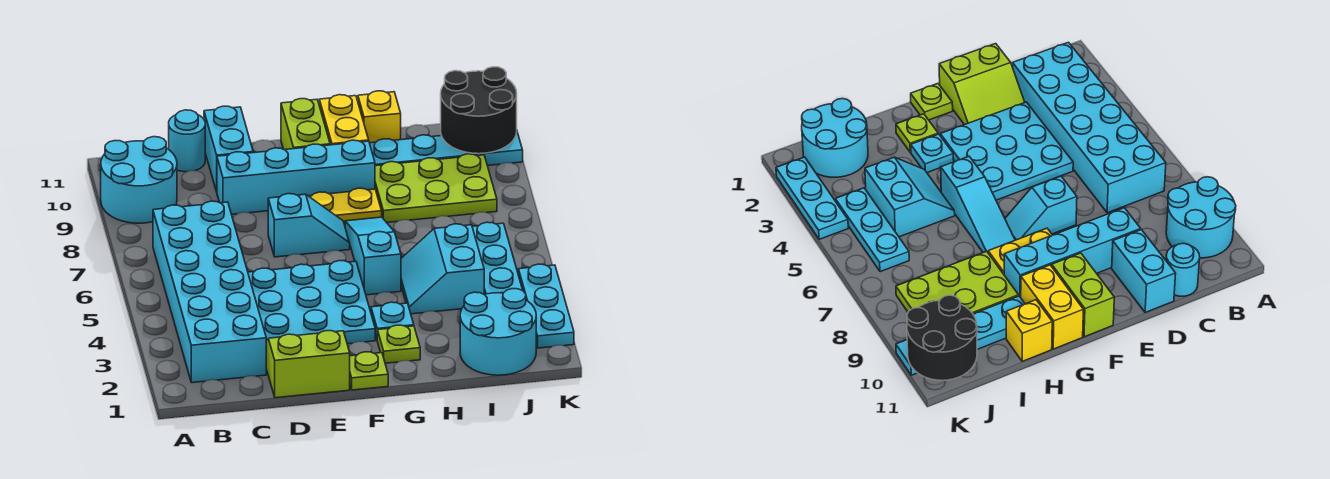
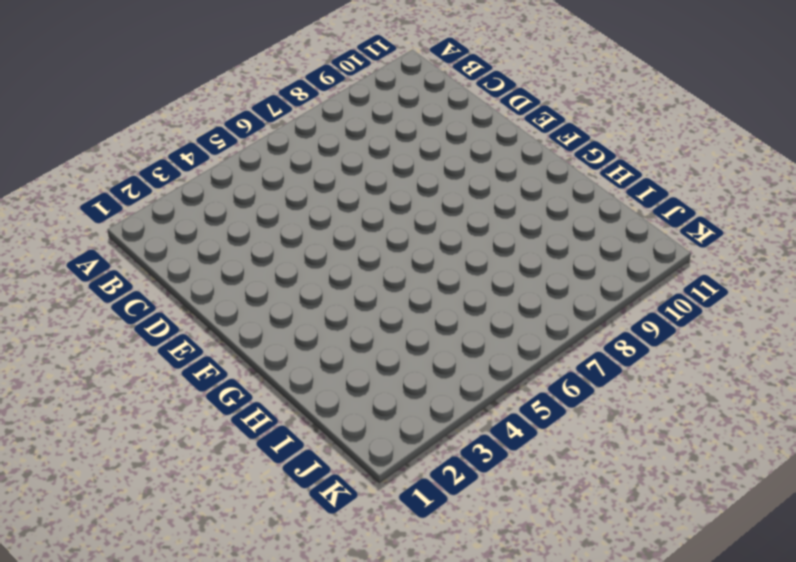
none -> cyan round brick A9:B10 level 1
none -> cyan brick B2:C7 level 1
none -> cyan round brick C11 level 1

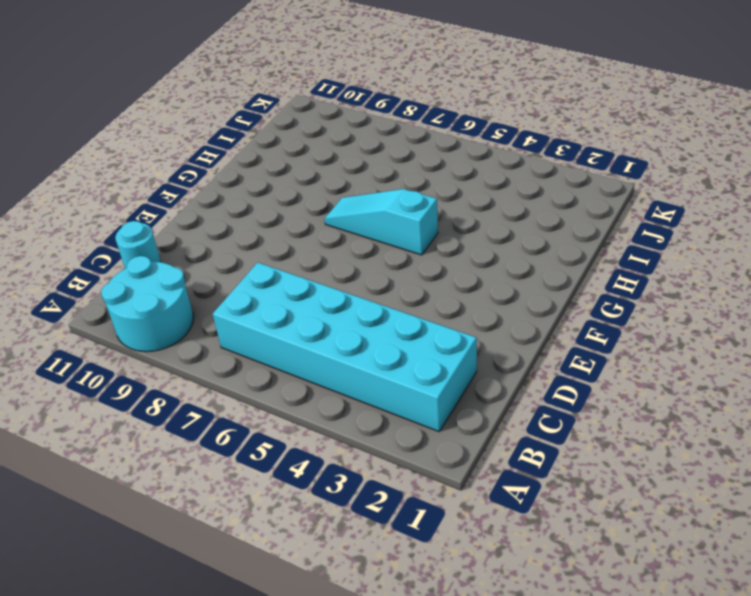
none -> lime slope D1:E2 level 1 top 1
none -> cyan plate D3:F5 level 1
none -> cyan brick D9:G9 level 1

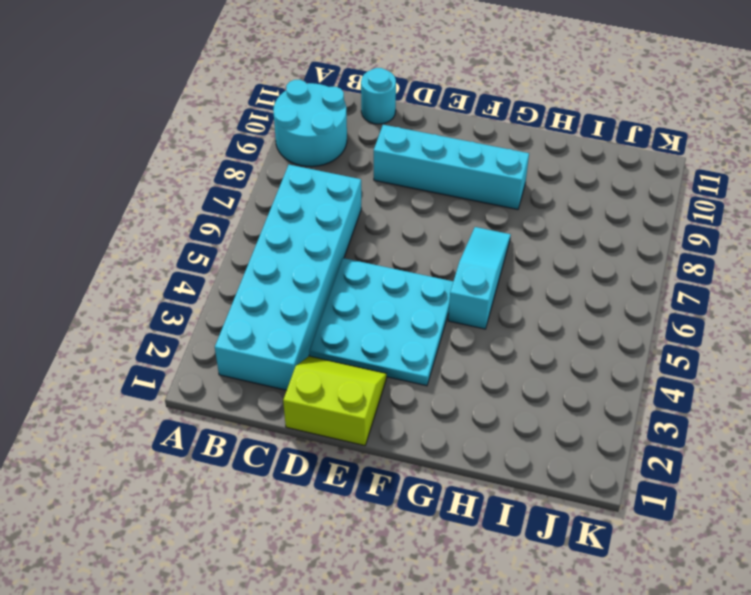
none -> cyan brick D10:D11 level 1
none -> cyan slope E7:F7 level 1 top E
none -> lime plate F1 level 1

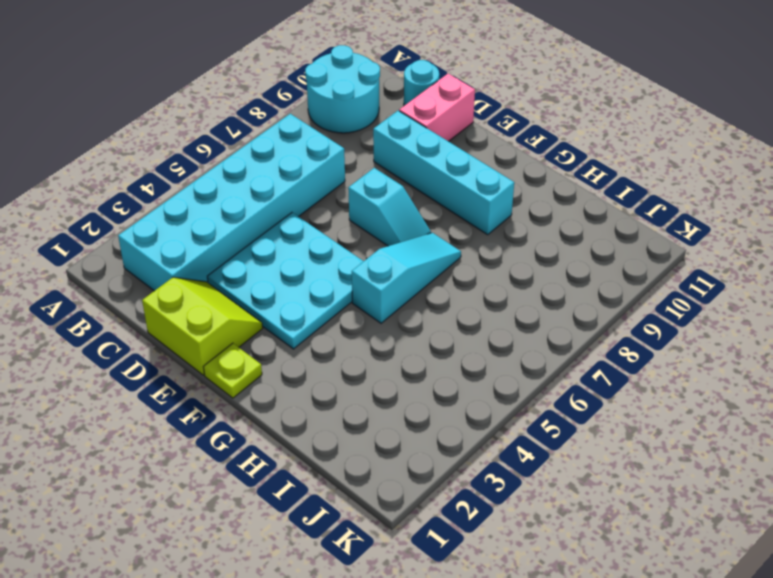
pink brick D10:D11 level 1 -> cyan brick D10:D11 level 1
none -> yellow plate F8:G8 level 1
none -> lime brick F10:F11 level 1
none -> lime plate G2 level 1

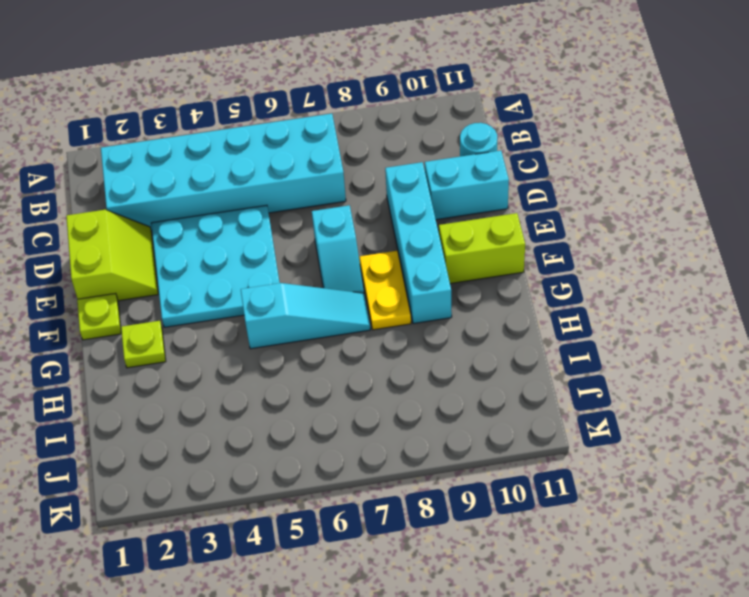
none -> cyan round brick A9:B10 level 1
none -> cyan plate G3 level 1
none -> yellow brick G10:G11 level 1

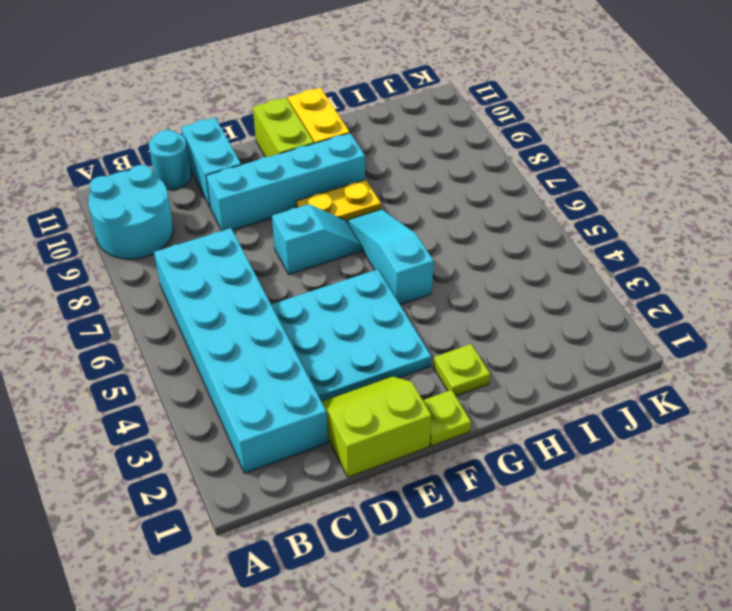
none -> cyan plate G3 level 1
none -> cyan slope H4:I5 level 1 top I
none -> lime plate H8:J9 level 1

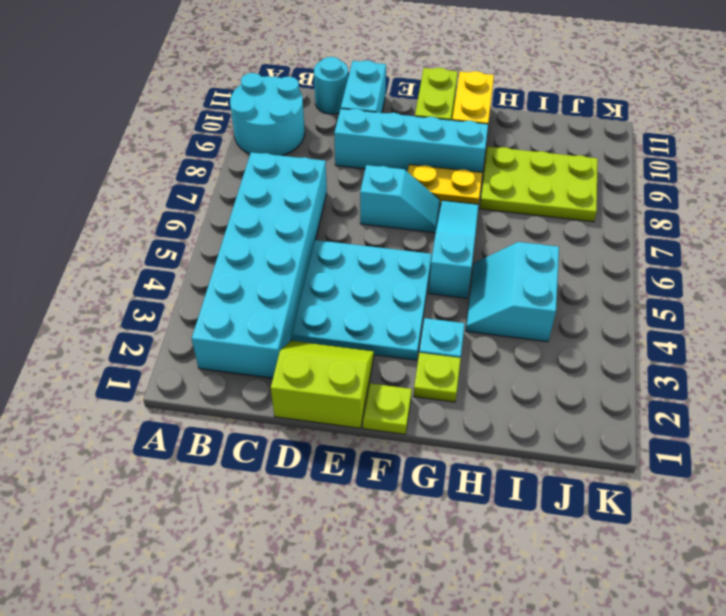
none -> cyan plate H10:K10 level 1
none -> yellow brick H11 level 1
none -> cyan round brick I1:J2 level 1

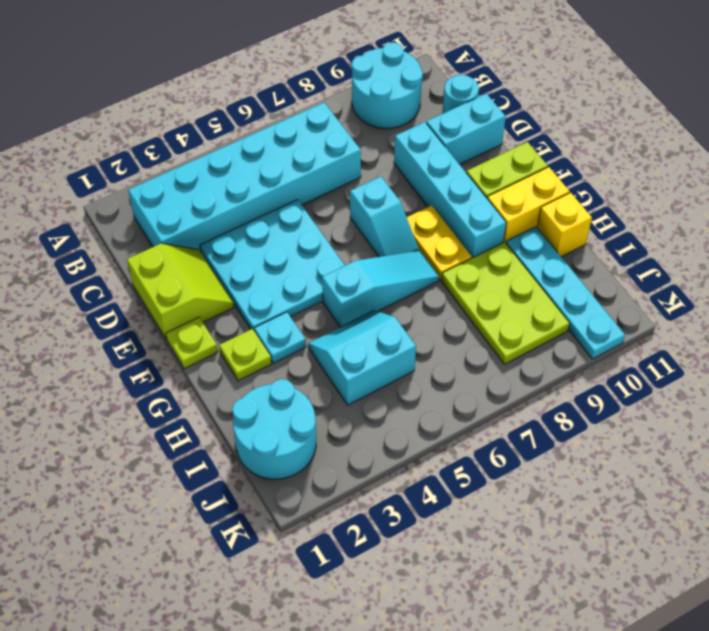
none -> cyan plate J4:J6 level 1
none -> cyan plate K2:K4 level 1
none -> black round brick J10:K11 level 2

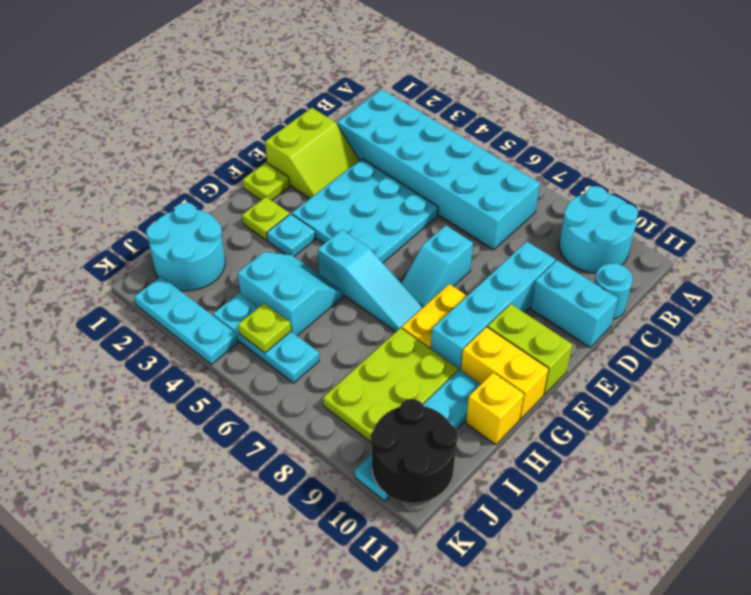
lime plate J5 level 2 -> none

